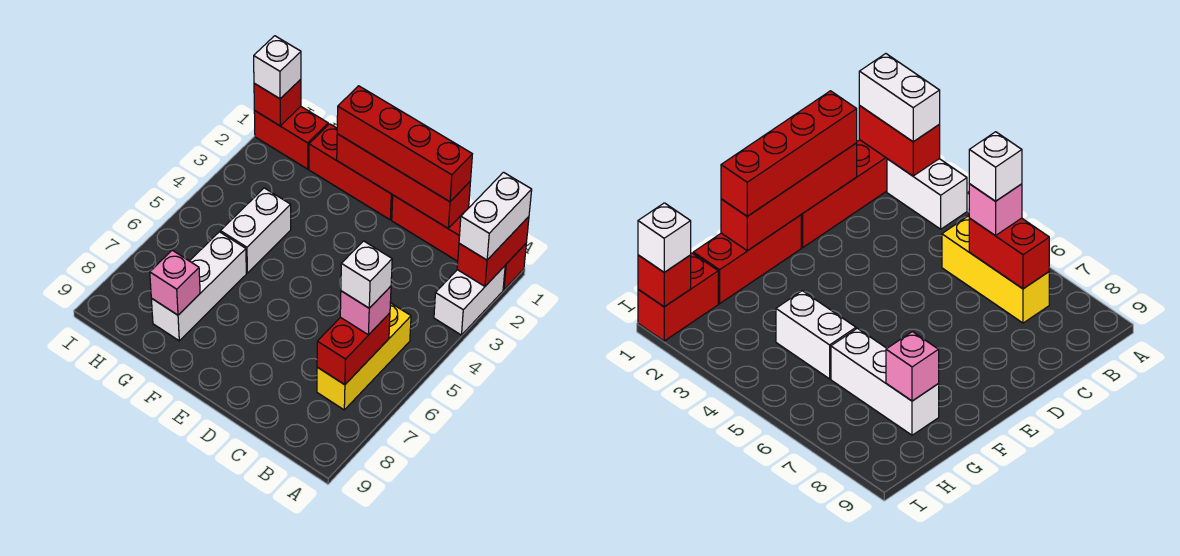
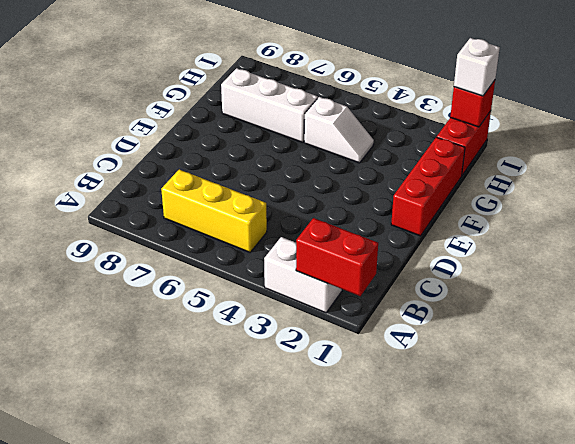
white slope G4:G5 level 1 top 5 -> white brick G4:G5 level 1
none -> red brick A1:D1 level 1
none -> red brick B6:B7 level 2
none -> red brick C1:F1 level 2

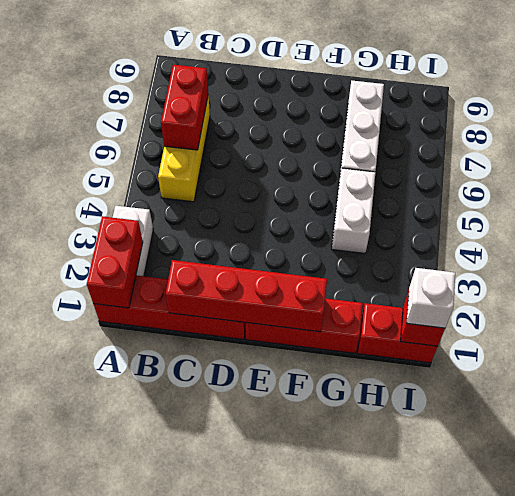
none -> pink brick G8 level 2
none -> white brick A1:A2 level 3
none -> pink brick B6 level 3

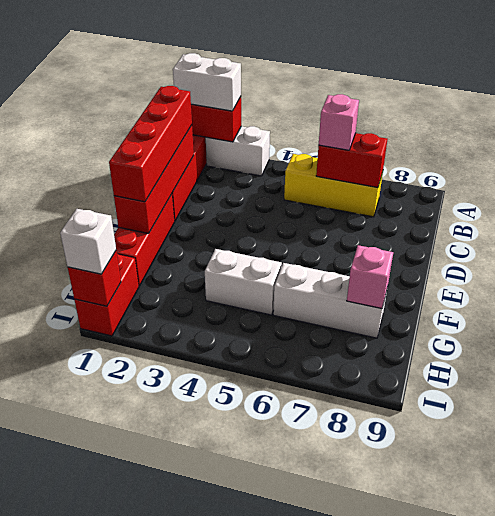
none -> white brick B6 level 4

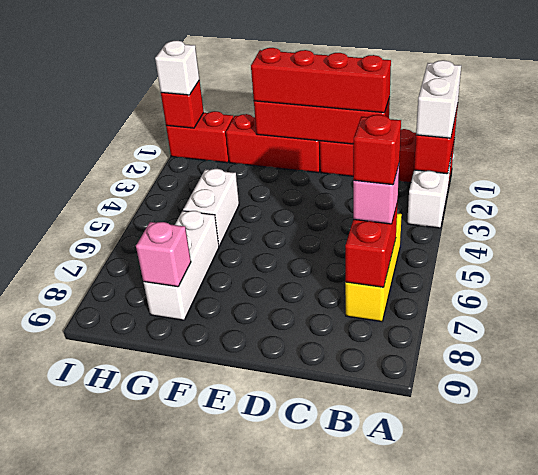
red brick B6 level 4 -> white brick B6 level 4

